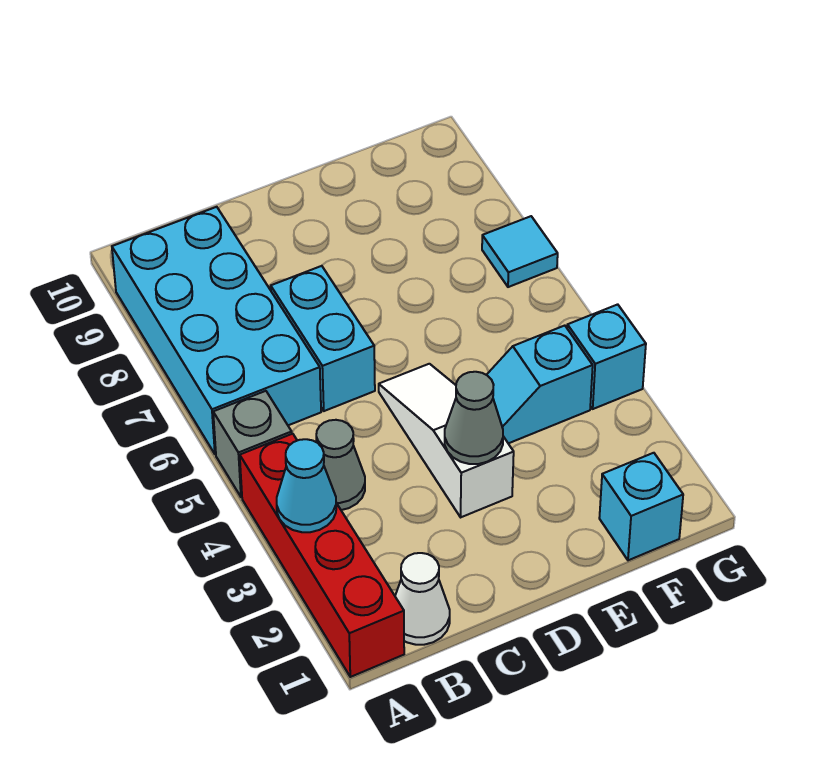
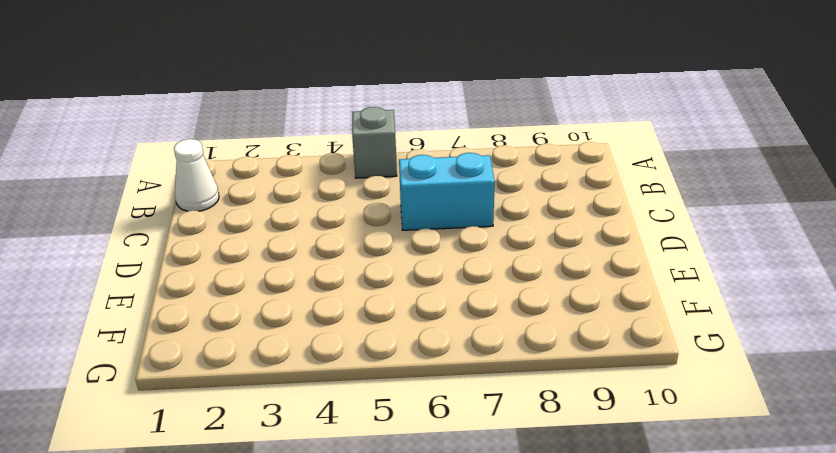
none -> red brick A1:A4 level 1
none -> cyan brick A6:B9 level 1
none -> grey cone B4 level 1

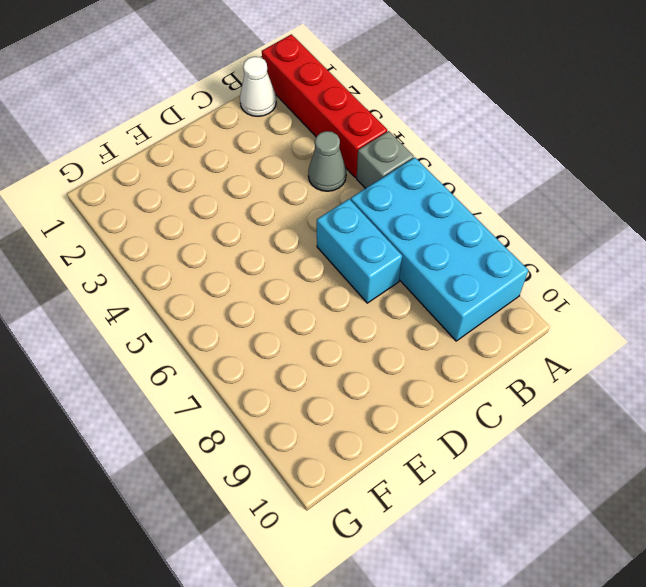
none -> white slope D3:D5 level 1 top 3
none -> cyan slope E4:F4 level 1 top F
none -> cyan brick F1 level 1

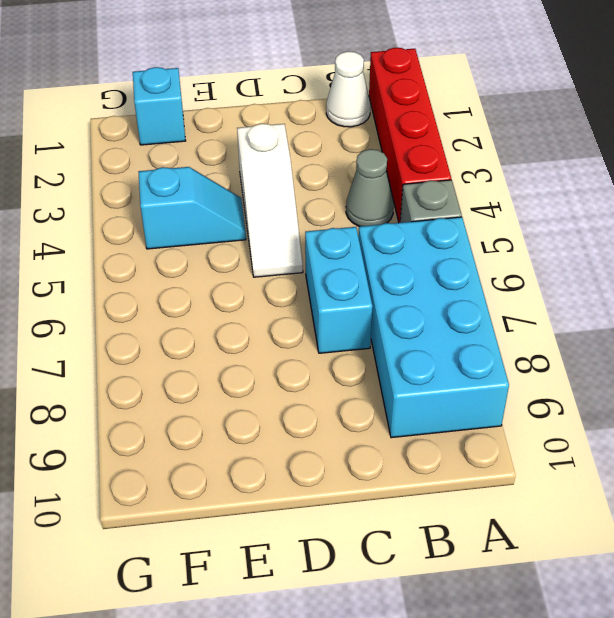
none -> cyan brick G4 level 1
none -> cyan tile G7 level 1
none -> cyan cone A3 level 2

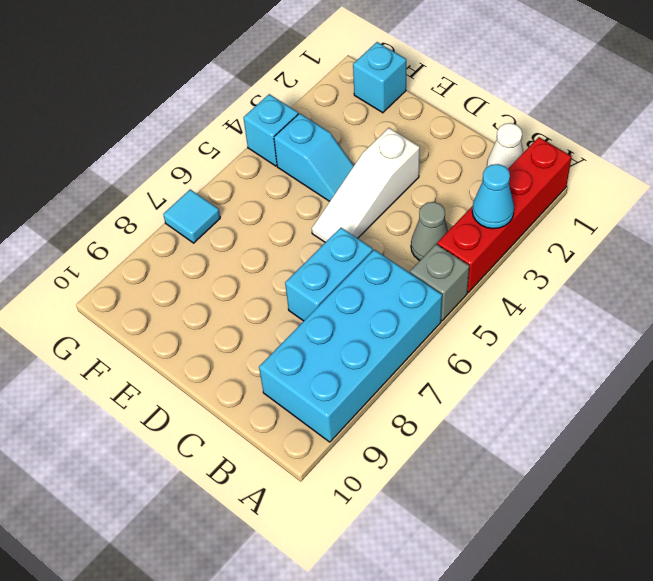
none -> grey cone D3 level 2

